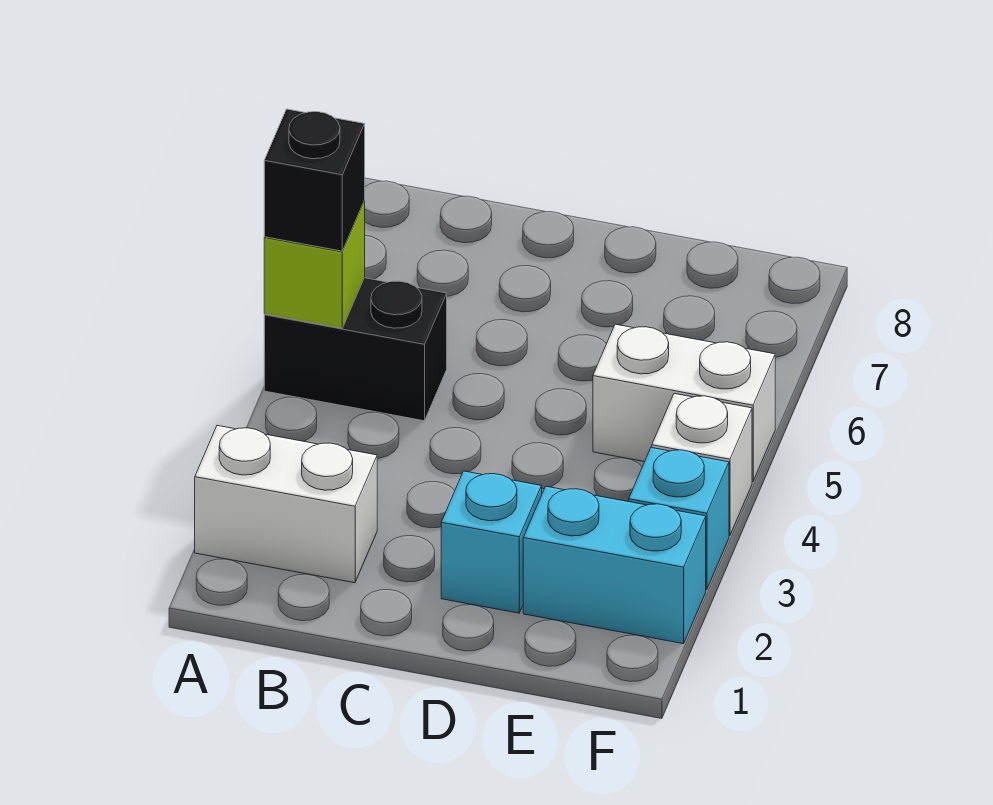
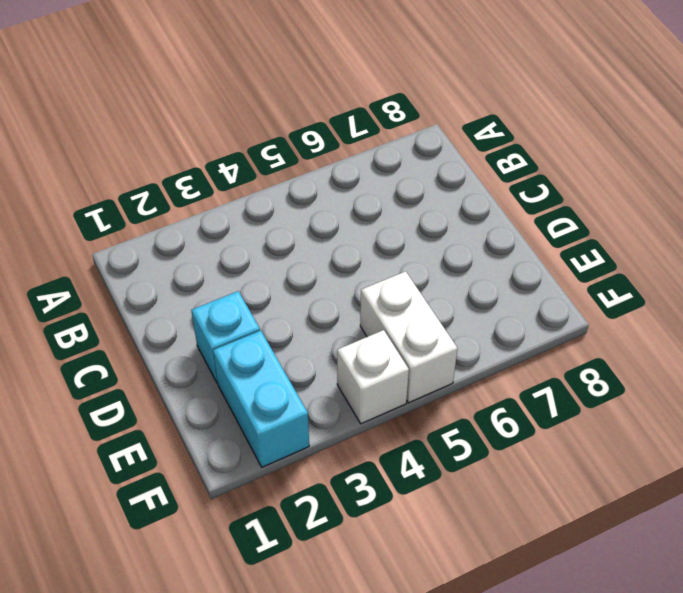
none -> white brick A2:B2 level 1
none -> black brick A5:B5 level 1

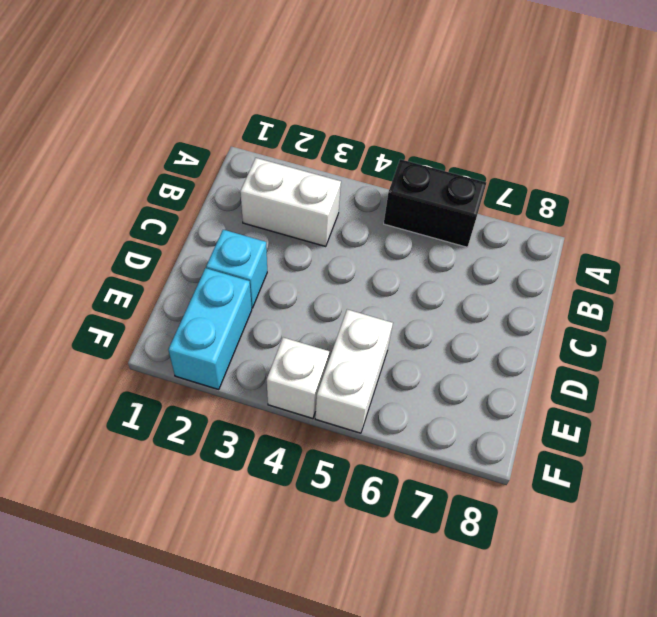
black brick A5:A6 level 1 -> black brick A5:B5 level 1
white brick B2:B3 level 1 -> white brick A2:B2 level 1
none -> cyan brick F3 level 1
none -> lime brick A5 level 2

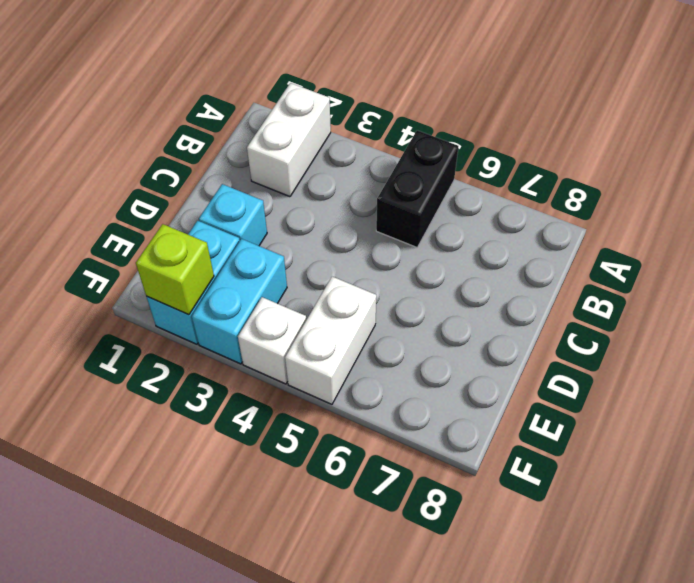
cyan brick E3:F3 level 1 -> cyan brick F3 level 1
lime brick F2 level 2 -> lime brick A5 level 2
none -> black brick A5 level 3

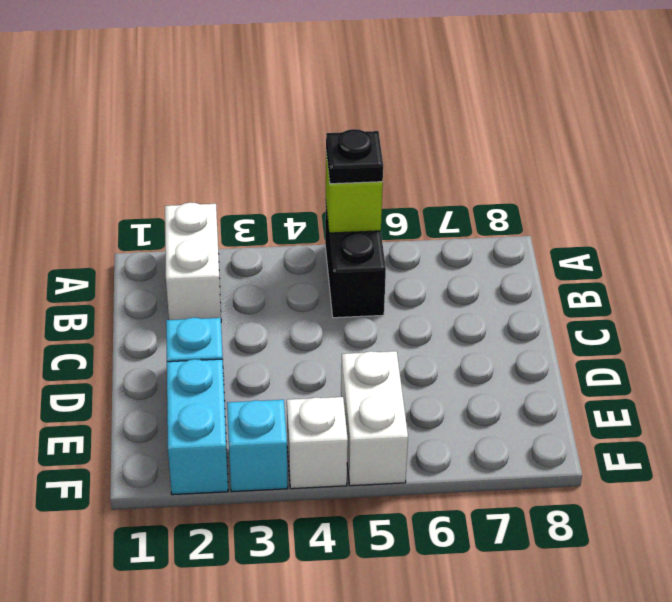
black plate A5 level 3 -> black brick A5 level 3

